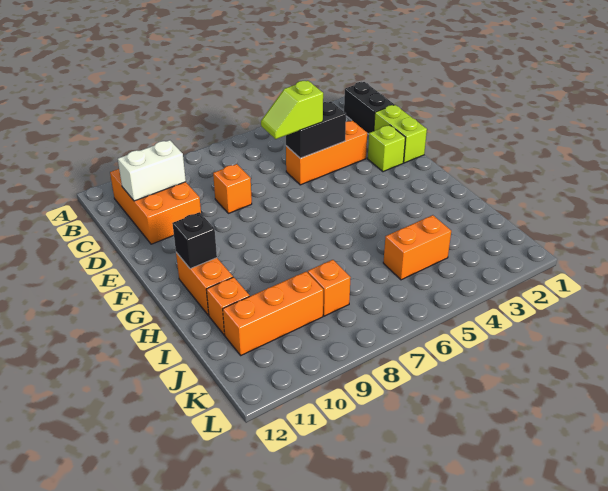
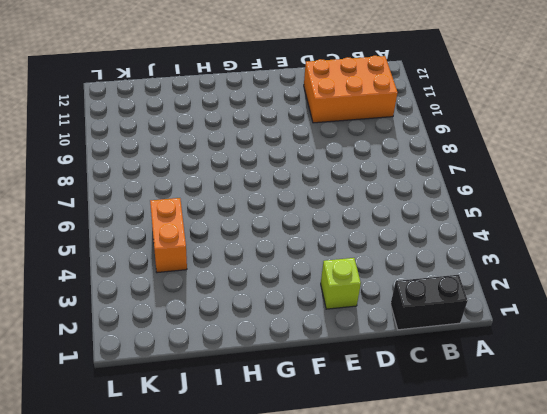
none -> lime brick D1:E1 level 1
none -> orange brick D3:D5 level 1
none -> orange brick D8 level 1

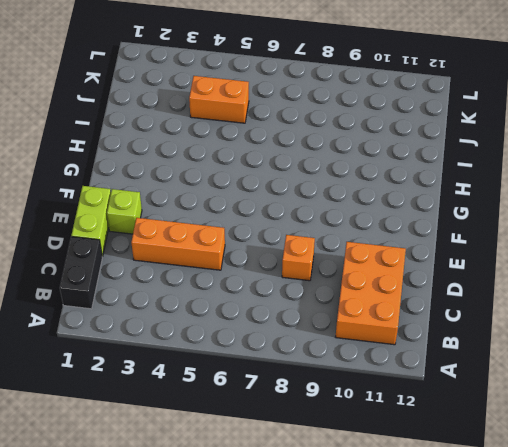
none -> orange brick G11:H11 level 1
none -> orange brick I11 level 1
none -> orange brick J8 level 1

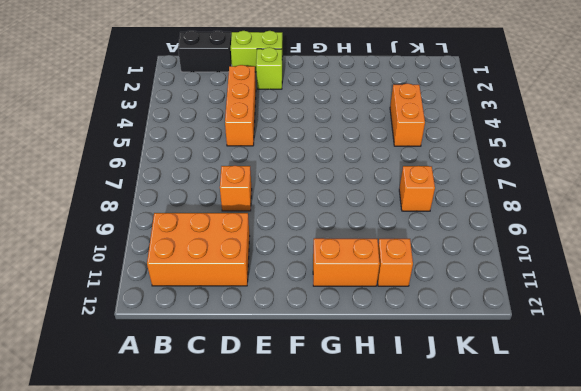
none -> orange brick J9:J11 level 1
none -> white brick C10:C11 level 2
none -> black brick D4:D5 level 2

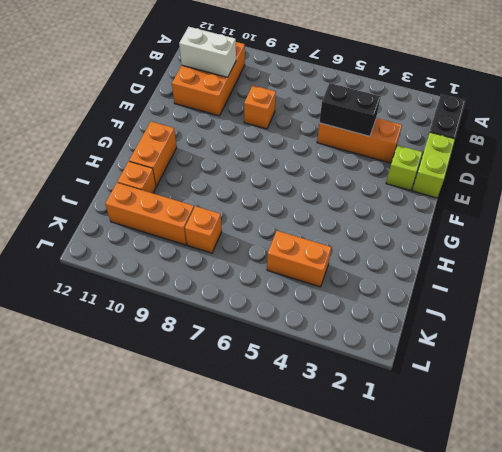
none -> black brick G11 level 2
none -> lime slope D5:D6 level 3 top 5

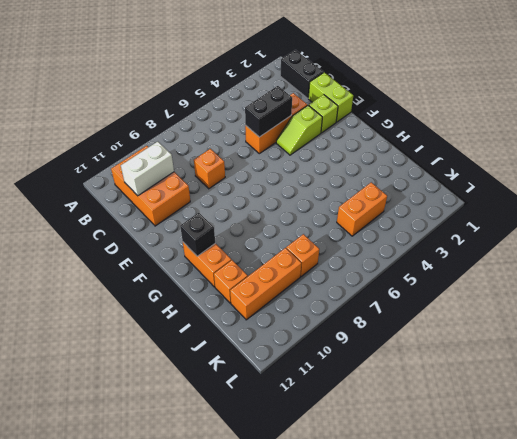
lime slope E3:E4 level 1 top 3 -> lime slope D5:D6 level 3 top 5

